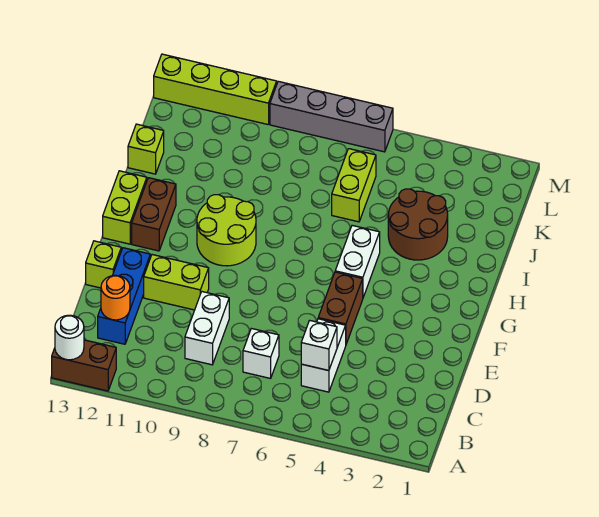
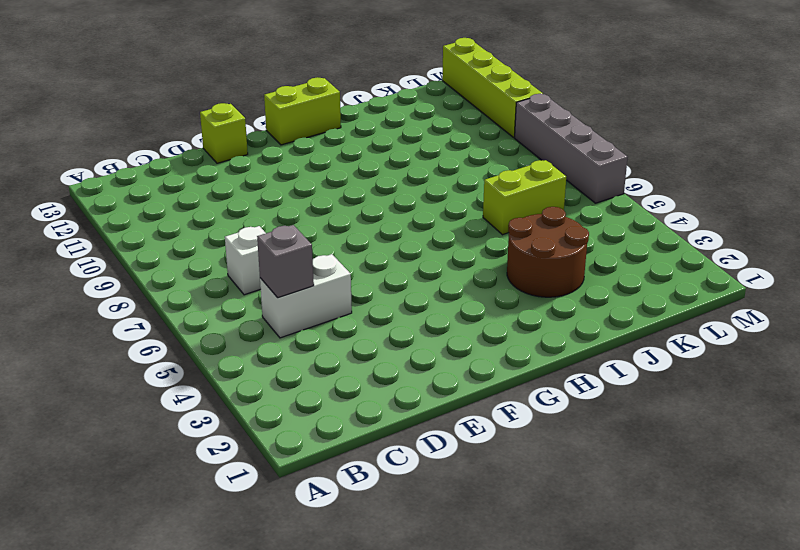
grey brick C5 level 2 -> white brick C5 level 2
none -> brown brick A12:A13 level 1
none -> white brick C9:D9 level 1
none -> blue brick C12:E12 level 1

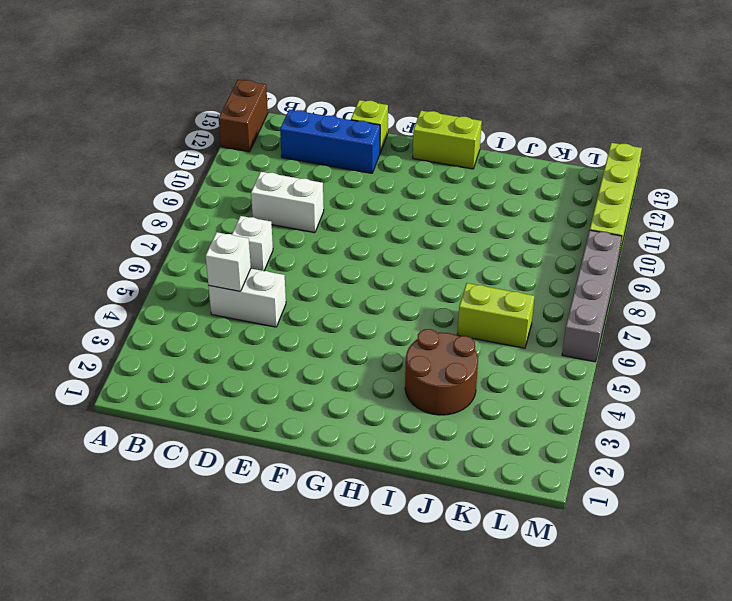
none -> brown brick E5:F5 level 1
none -> lime brick E10:E11 level 1
none -> white brick G5:H5 level 1

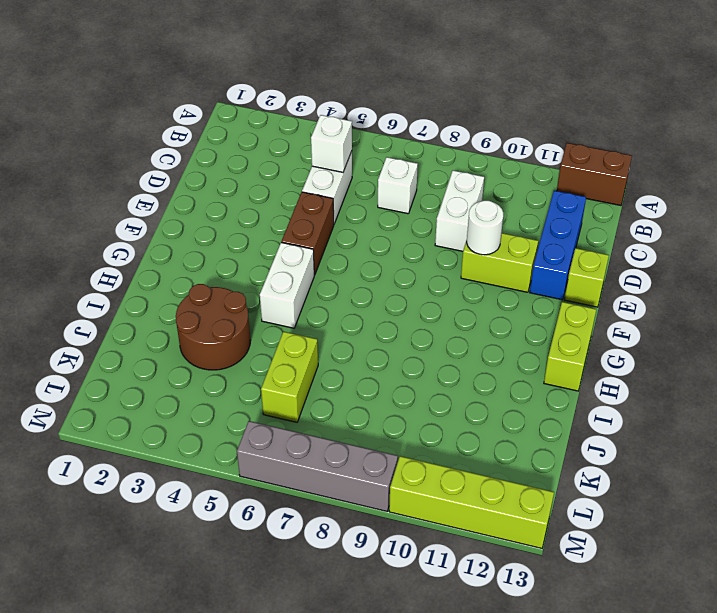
white round brick E10 level 2 -> white round brick A13 level 2
none -> lime round brick G9:H10 level 1
none -> brown brick G12:H12 level 1
none -> lime brick J13 level 1

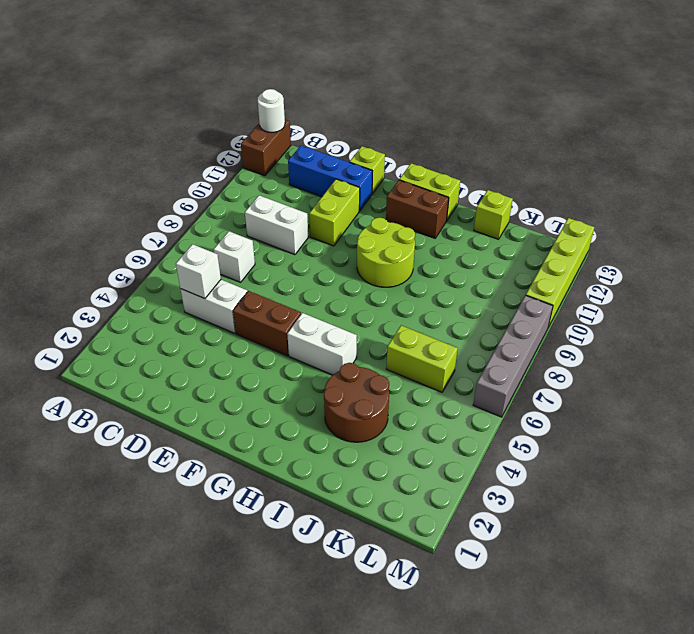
none -> orange round brick C12 level 2

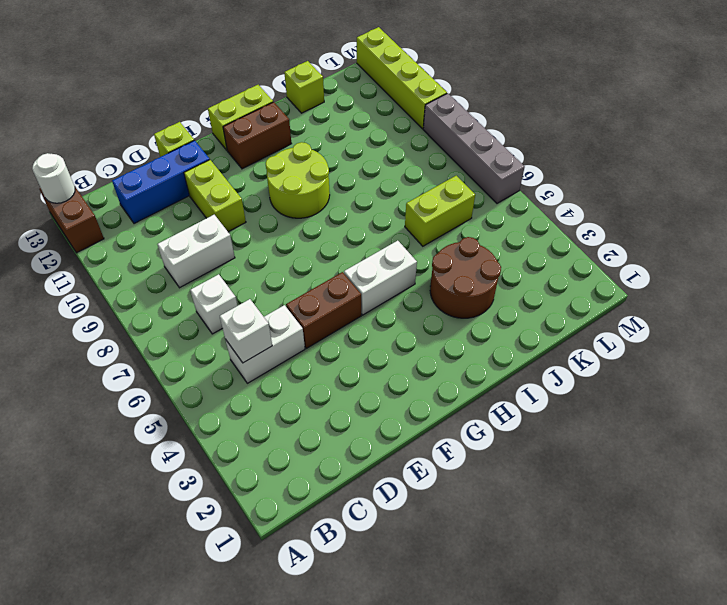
none -> orange round brick C12 level 2

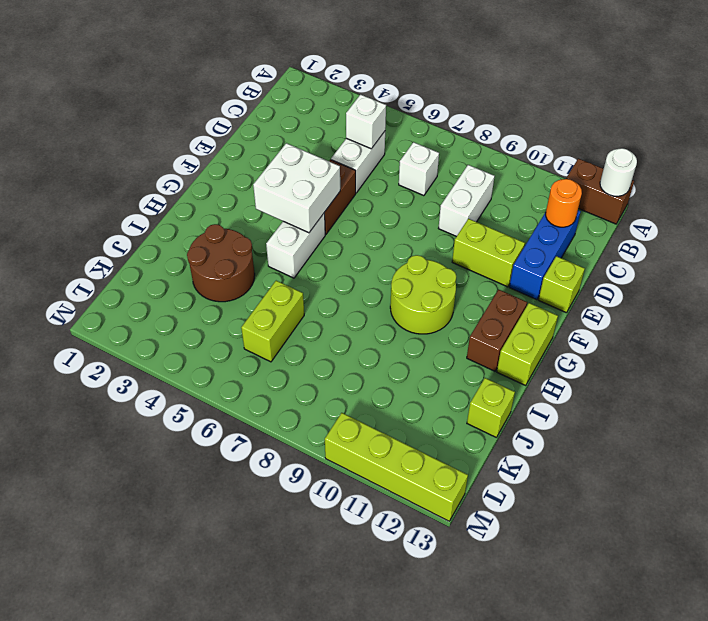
white brick F4:G5 level 2 -> none
none -> grey brick M6:M9 level 1

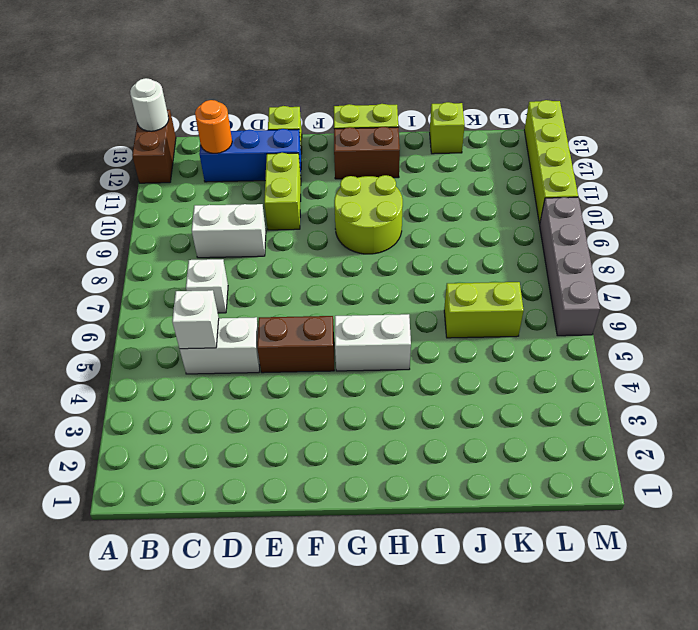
none -> brown round brick I3:J4 level 1

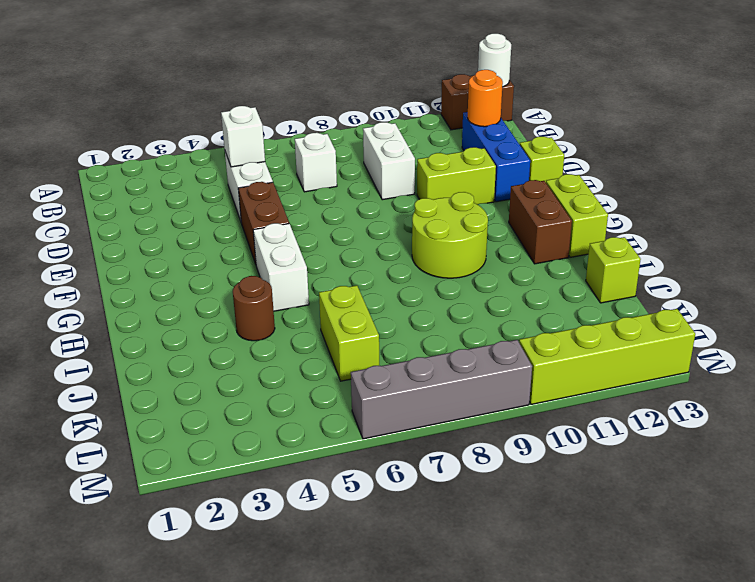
brown round brick I4 level 1 -> brown round brick I3:J4 level 1

